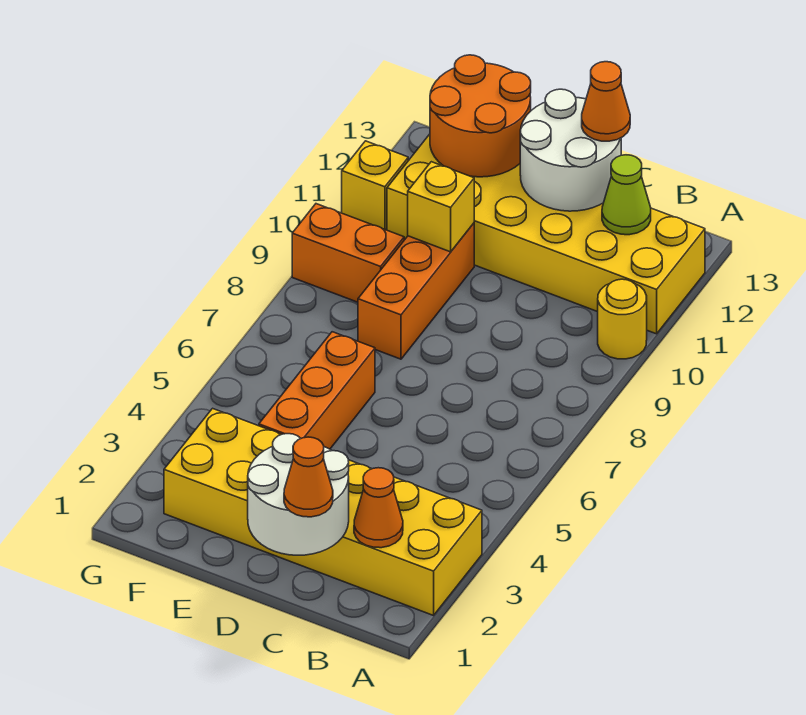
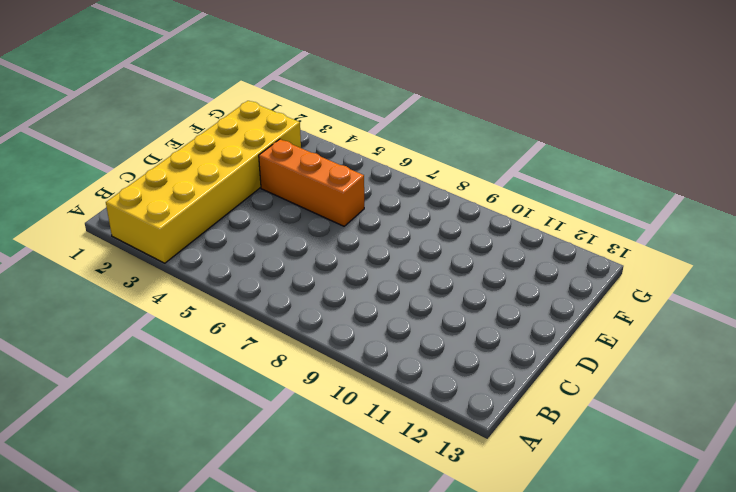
none -> yellow round brick A10 level 1
none -> yellow brick A11:F12 level 1
none -> orange brick E8:E10 level 1

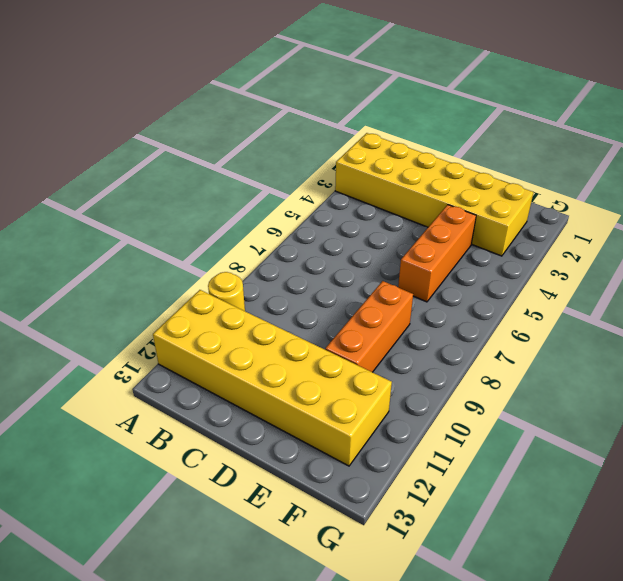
none -> orange brick F9:G9 level 1
none -> yellow brick G11 level 1
none -> orange cone B2 level 2

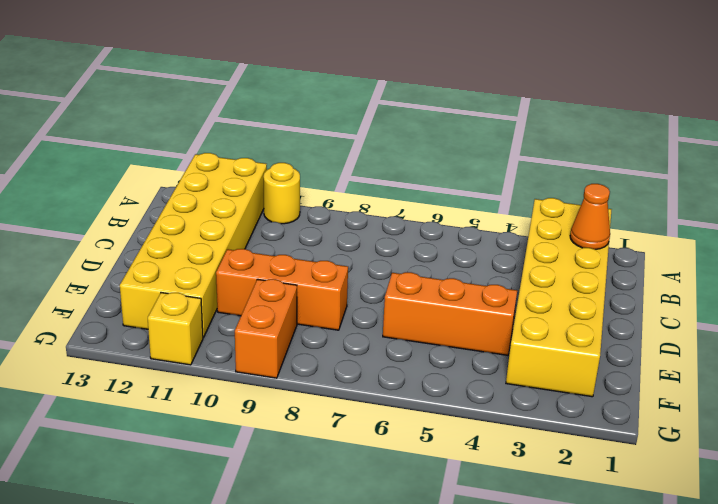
none -> lime cone B12 level 2
none -> white round brick C1:D2 level 2
none -> white round brick C12:D13 level 2

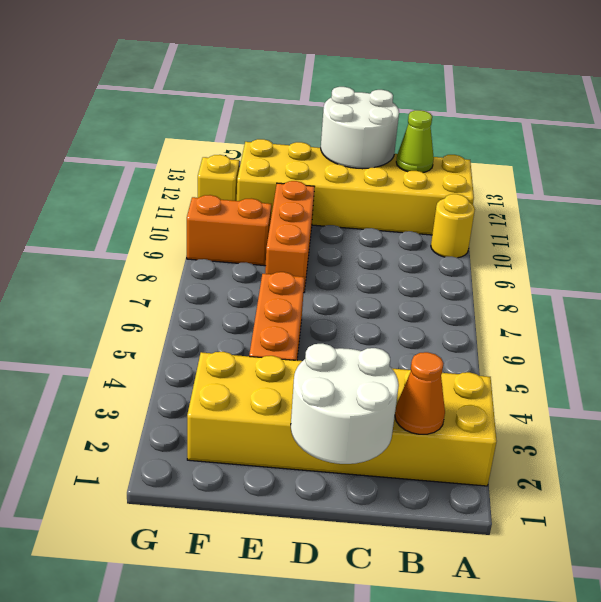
none -> yellow brick E10 level 2
none -> orange round brick E12:F13 level 2
none -> orange cone C1 level 3

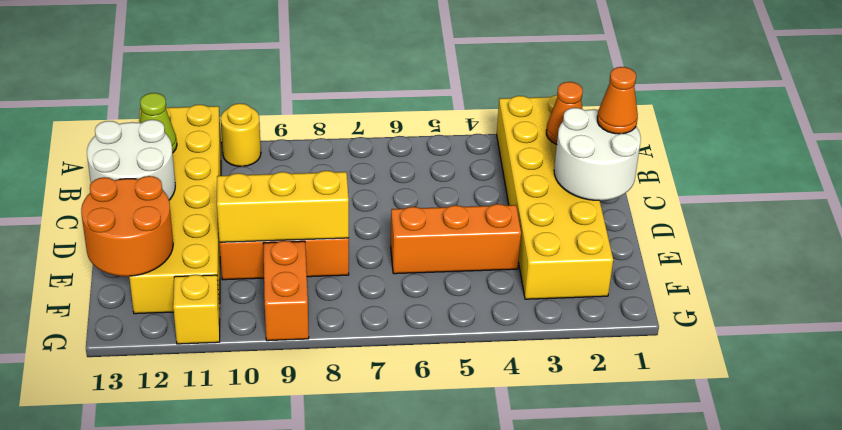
yellow brick E8:E10 level 2 -> yellow brick E10 level 2
none -> orange cone C13 level 3

